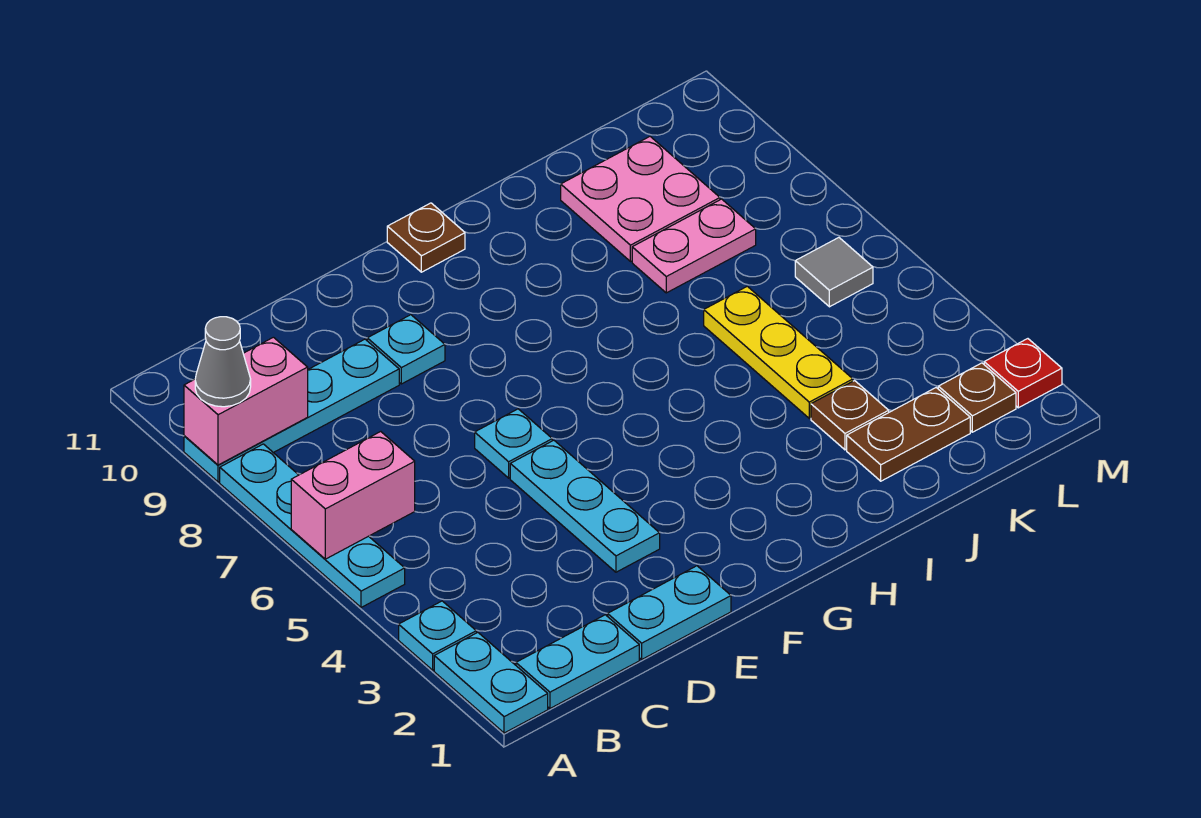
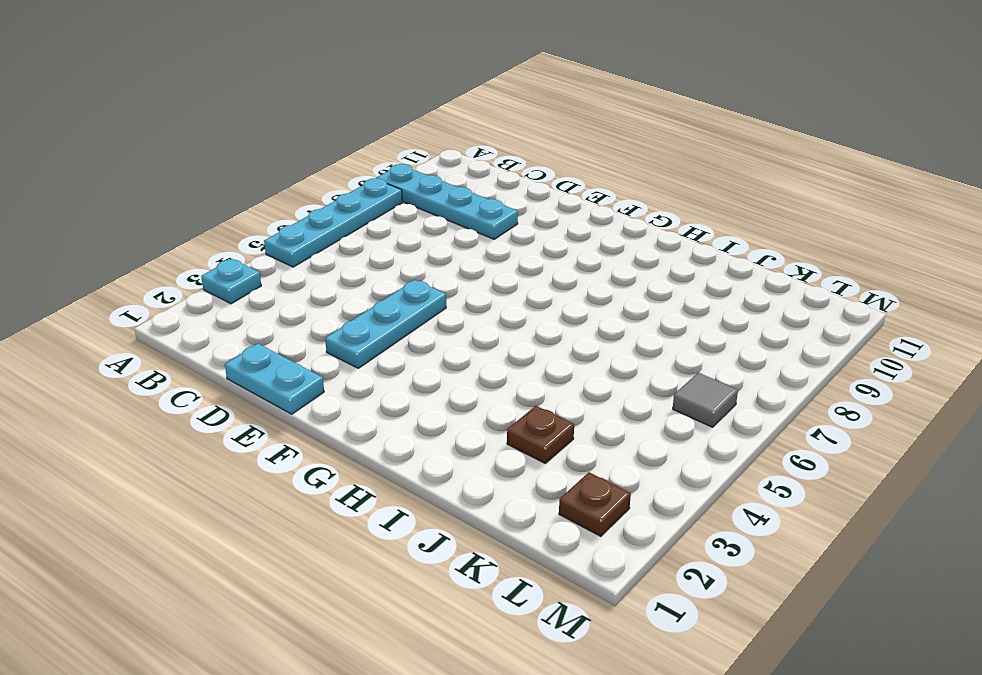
none -> cyan plate A1:A2 level 1
none -> cyan plate B1:C1 level 1
none -> cyan plate E6 level 1

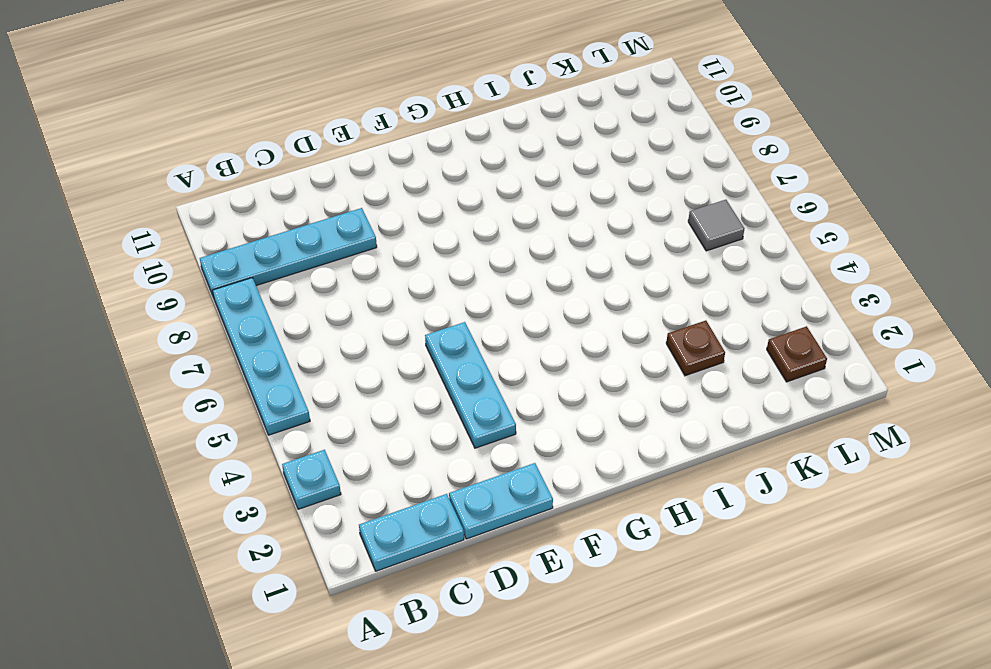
none -> cyan plate A1:A2 level 1
none -> cyan plate E6 level 1
none -> cyan plate E9 level 1

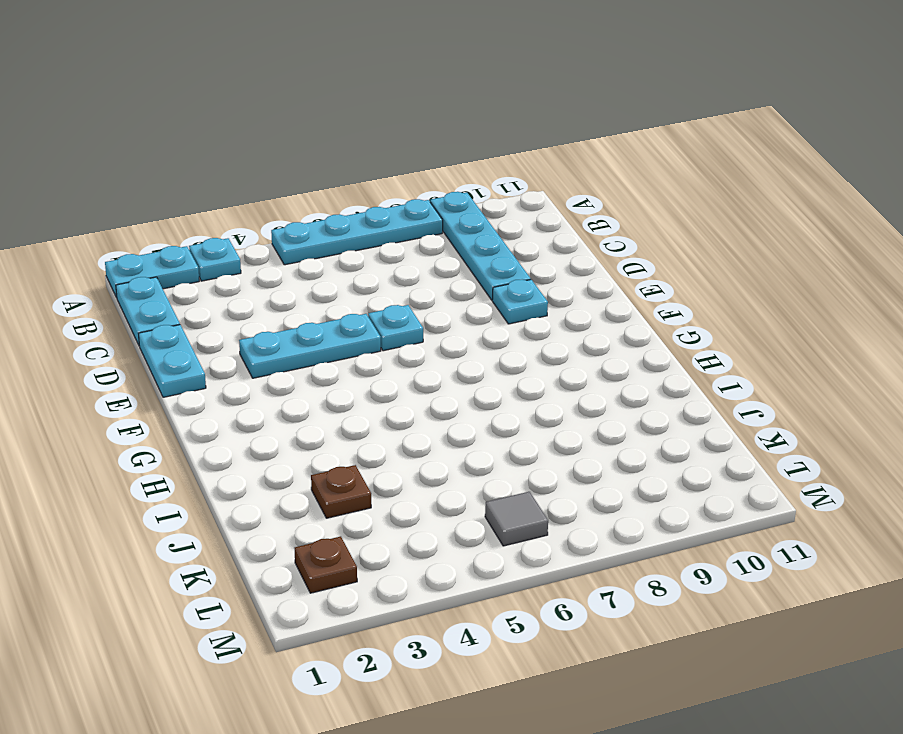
none -> brown plate G11 level 1
none -> brown plate J2:K2 level 1
none -> yellow plate J4:J6 level 1

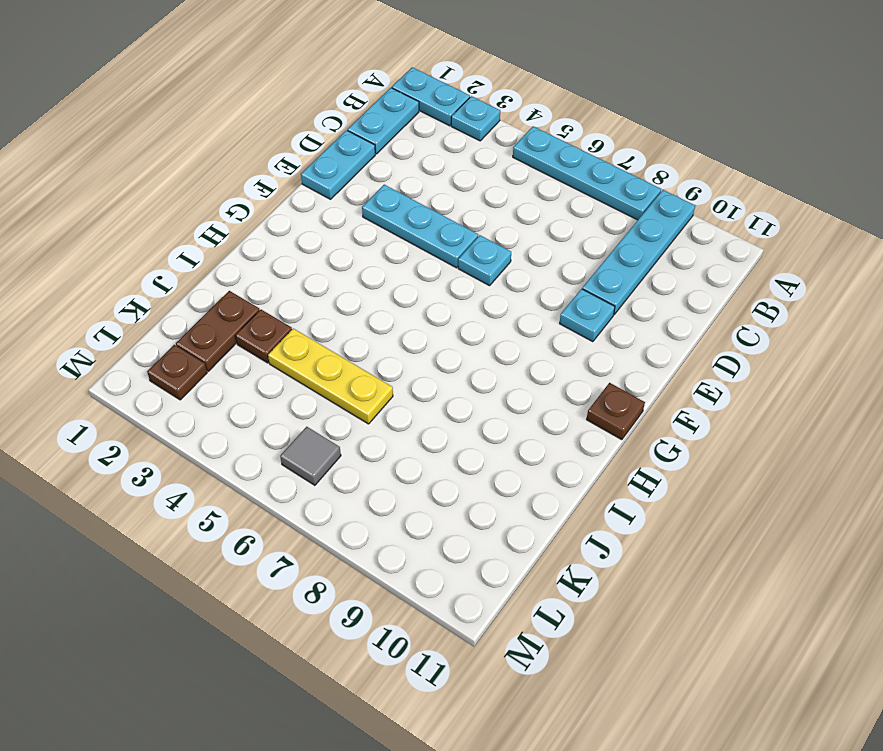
none -> pink plate J8:K8 level 1
none -> pink plate J9:K10 level 1
none -> red plate M2 level 1

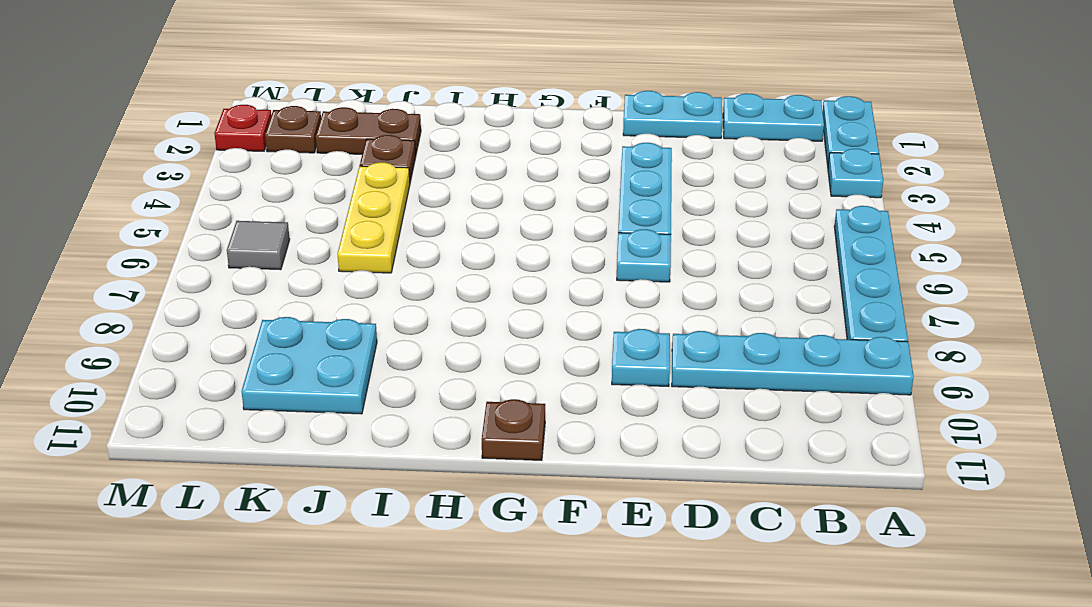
cyan plate J9:K10 level 1 -> pink plate J9:K10 level 1
none -> pink plate J8:K8 level 1
none -> pink brick A6:B6 level 2
none -> pink brick A9:B9 level 2

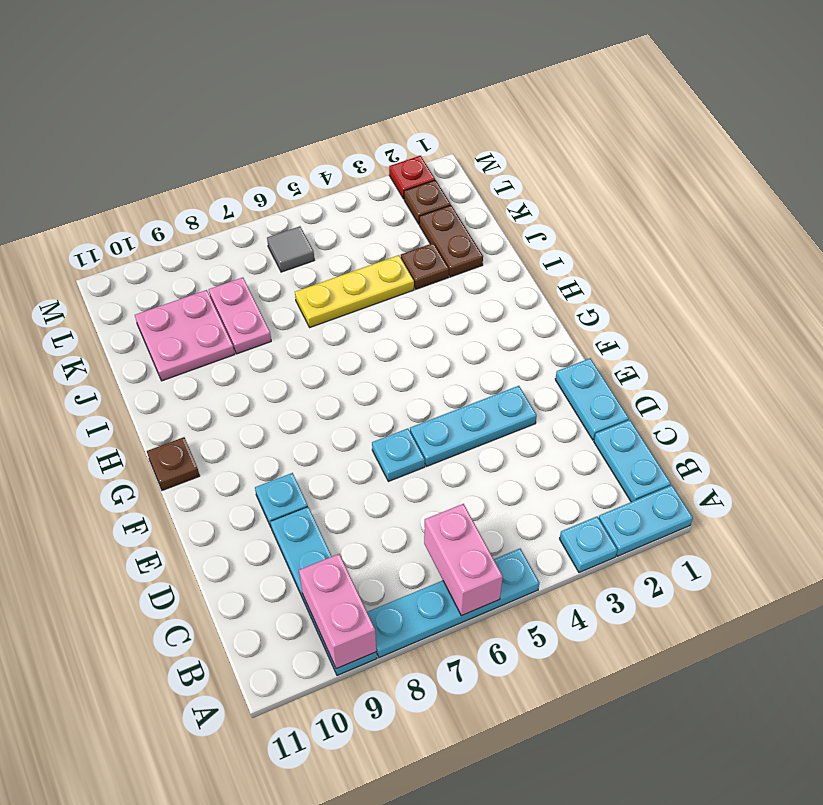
none -> grey cone A9 level 3

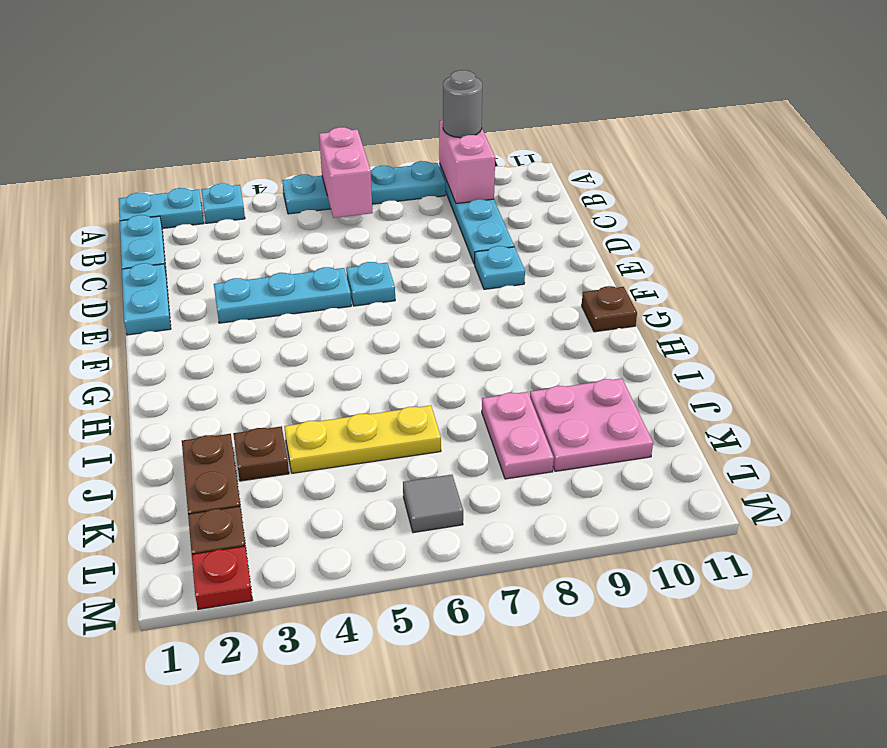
grey round brick A9 level 3 -> grey cone A9 level 3

